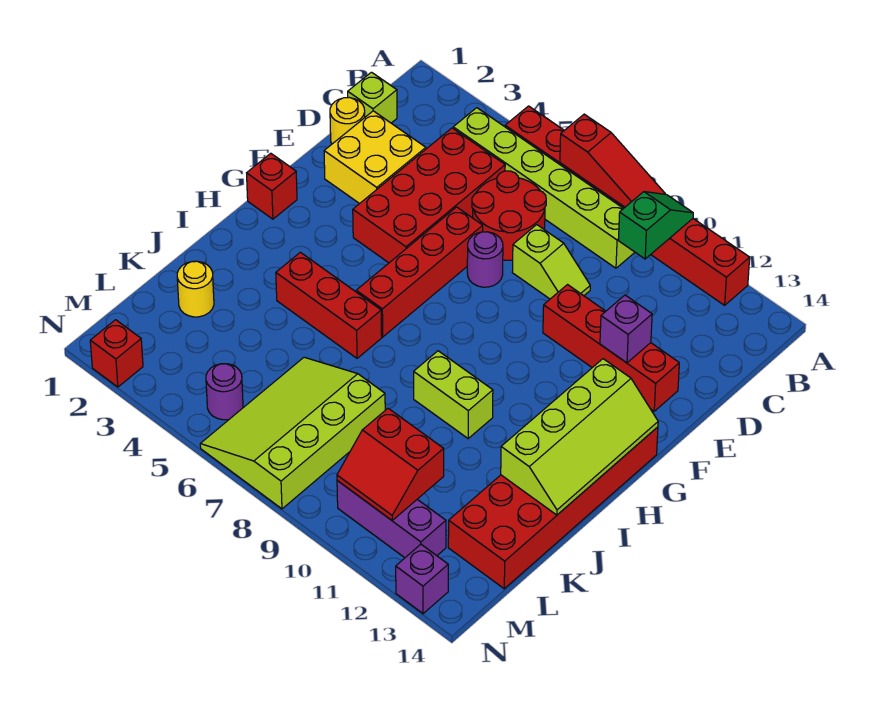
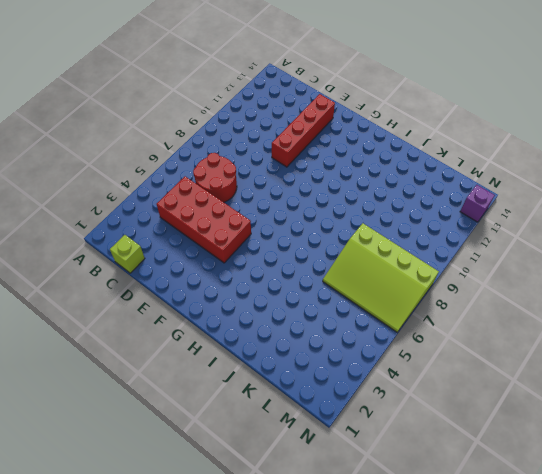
none -> red brick A5:A12 level 1
none -> lime brick B4:B9 level 1
none -> yellow round brick D1 level 1

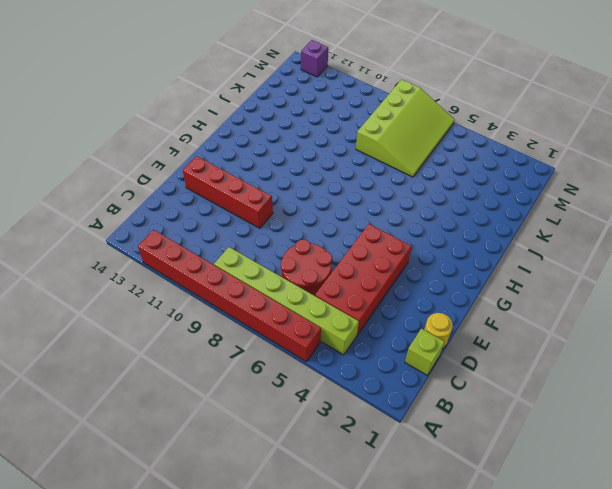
none -> yellow brick D2:E3 level 1
none -> lime slope D8:D9 level 1 top 8
none -> red brick E6:H6 level 1

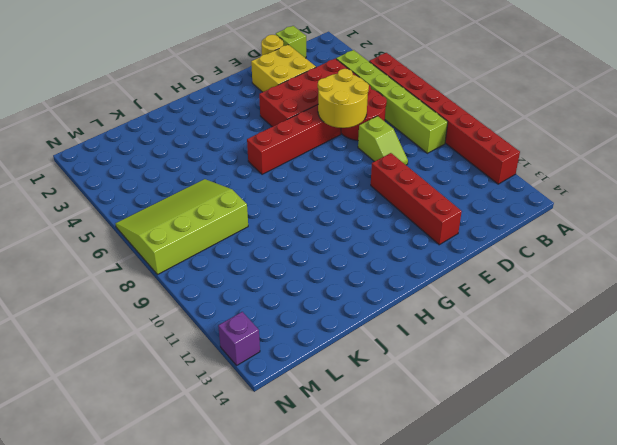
yellow round brick D6:E7 level 2 -> none
none -> purple round brick E7 level 1
none -> red brick G1 level 1
none -> red brick G13:L14 level 1

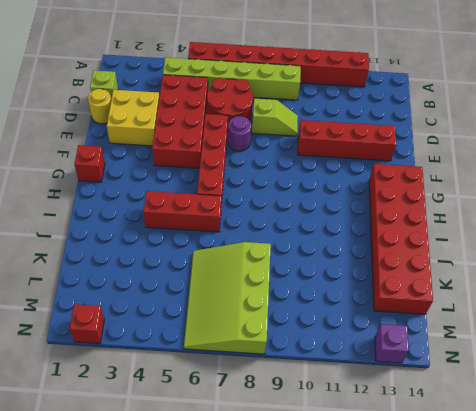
none -> lime brick I9:I10 level 1
none -> yellow round brick K2 level 1
none -> purple round brick M5 level 1

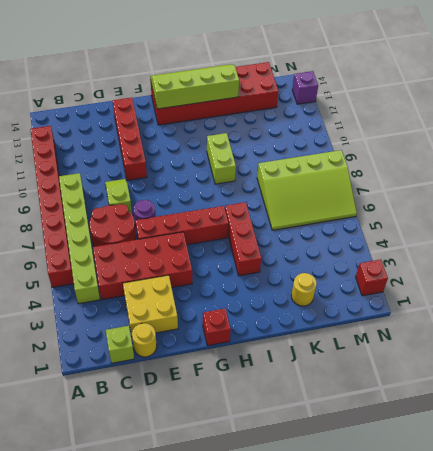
none -> purple round brick M5 level 1
none -> purple brick M10:M12 level 1
none -> red slope A7:A9 level 2 top 7

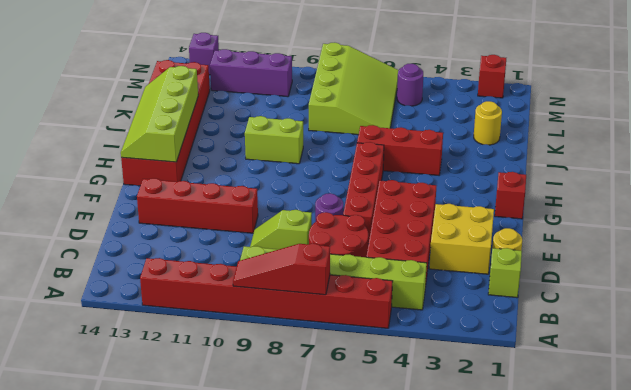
none -> green slope A10:B10 level 2 top B
none -> purple brick E12 level 2
none -> red slope L10:M11 level 2 top L

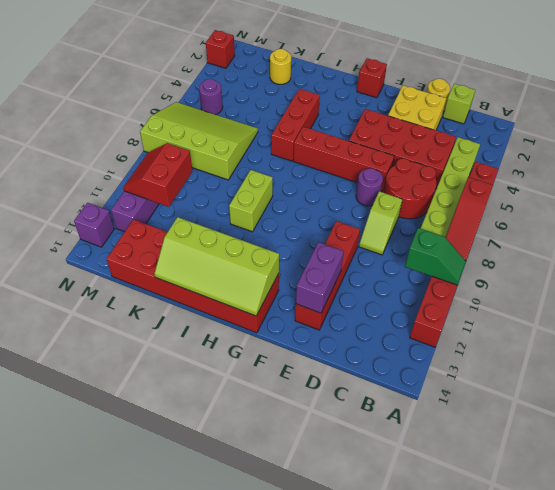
purple brick E12:E13 level 2 -> purple brick E12 level 2

